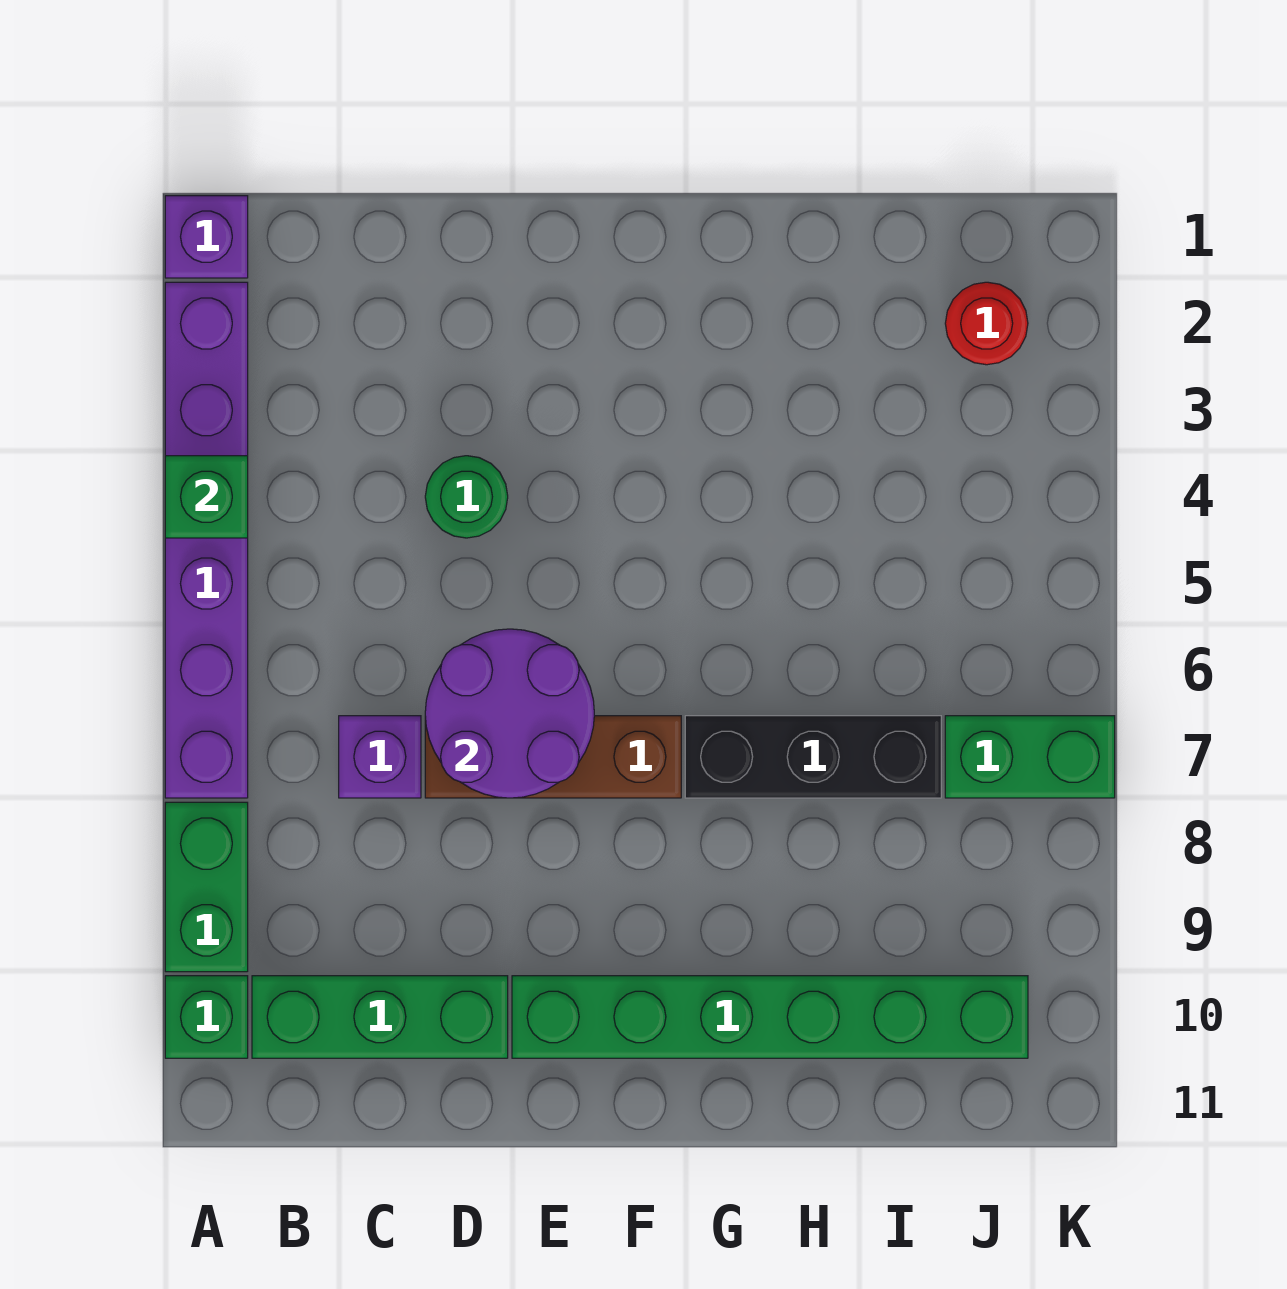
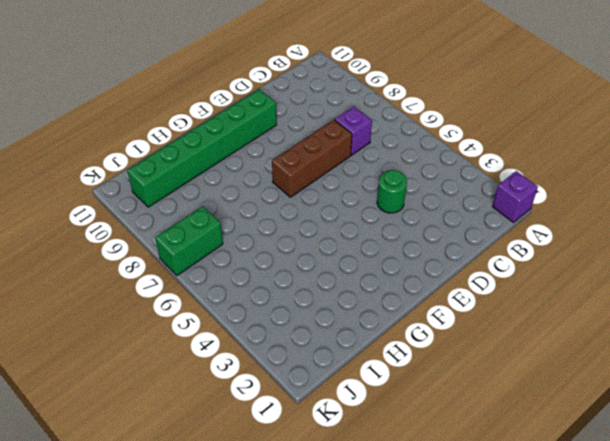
none -> purple brick A2:A7 level 1
none -> green brick A8:A9 level 1
none -> green brick A10 level 1

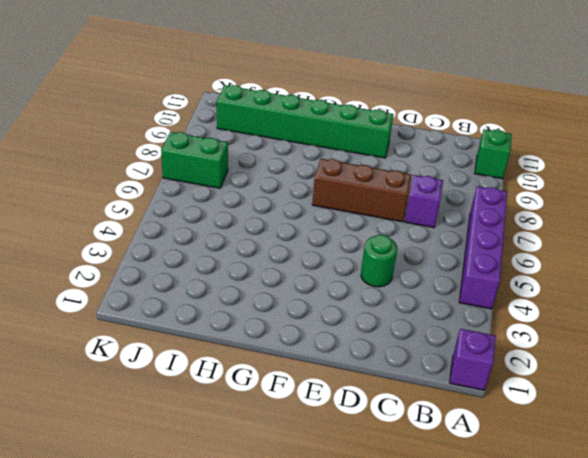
purple brick A4:A7 level 1 -> purple brick A2:A7 level 1
none -> green brick A8:A9 level 1
none -> green brick B10:D10 level 1
none -> black brick G7:I7 level 1

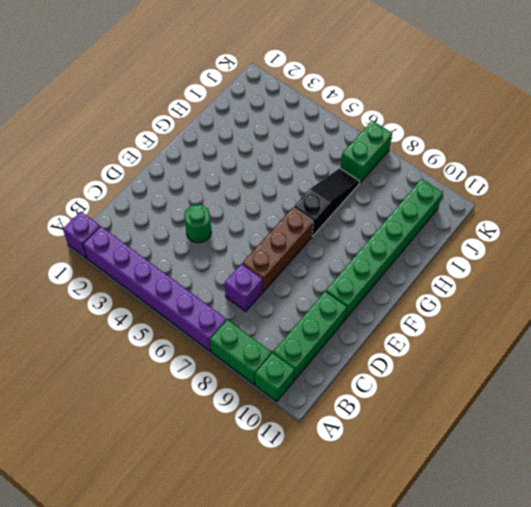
black slope G7:I7 level 1 top G -> black brick G7:I7 level 1
none -> red round brick J2 level 1
none -> green brick A4 level 2
none -> purple round brick D6:E7 level 2

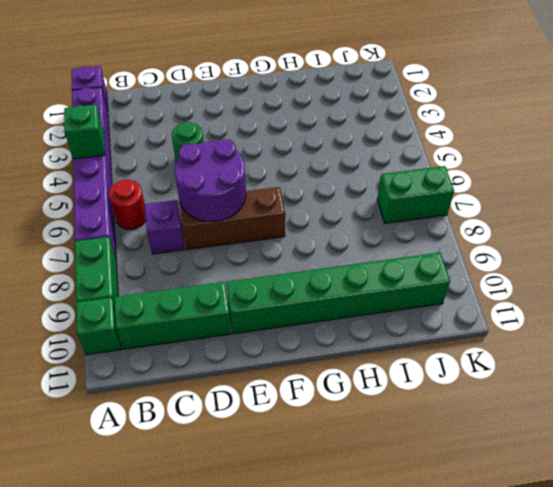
red round brick B6 level 1 -> red round brick J2 level 1
none -> black brick G7:I7 level 1

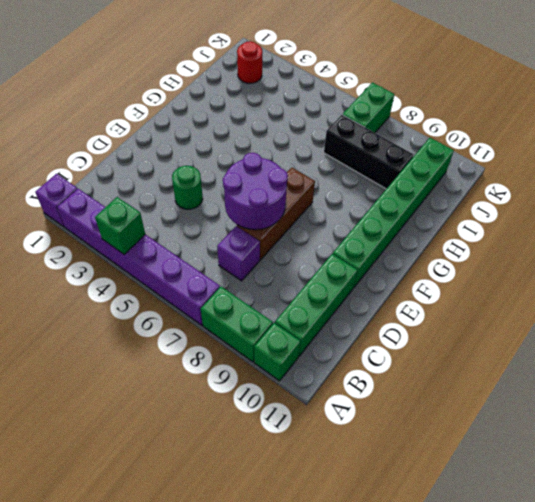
black brick I7:I9 level 1 -> black brick G7:I7 level 1

